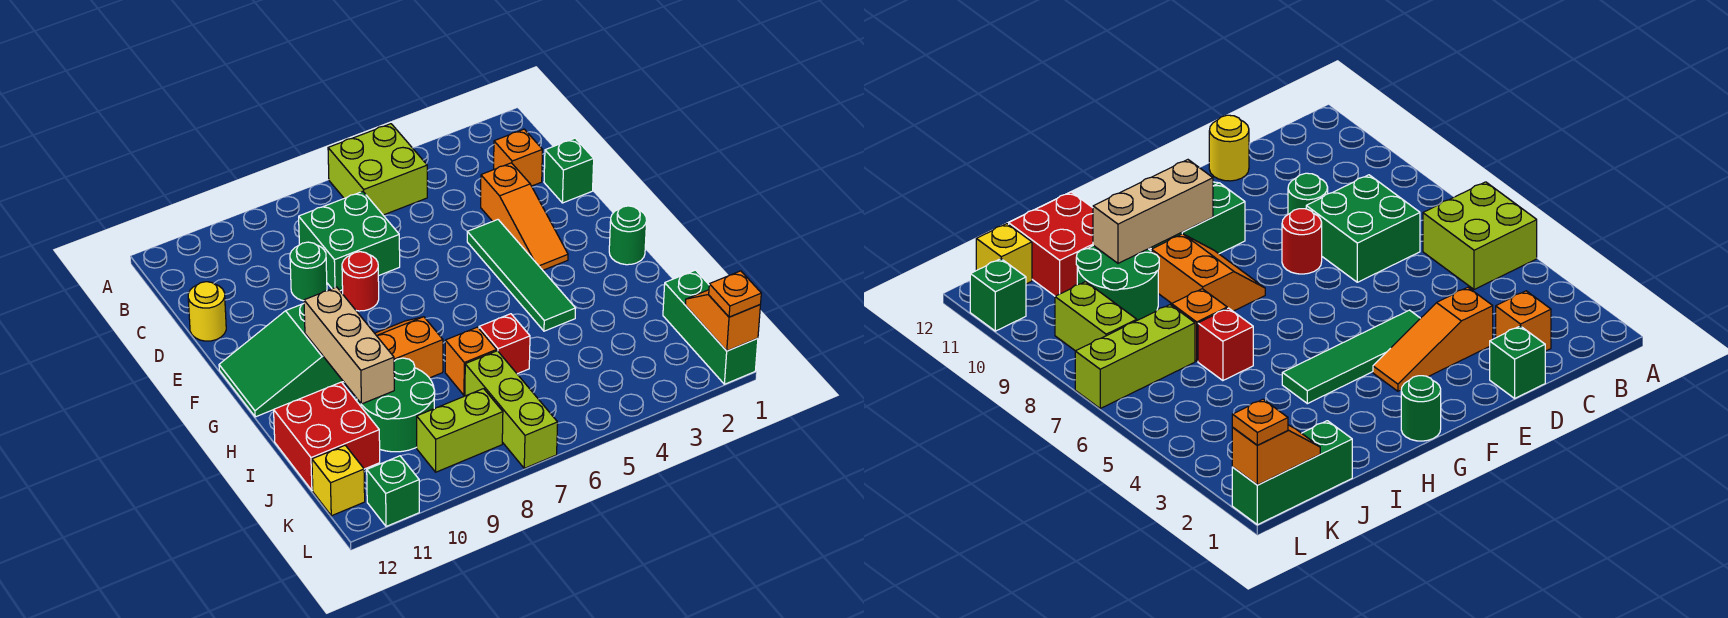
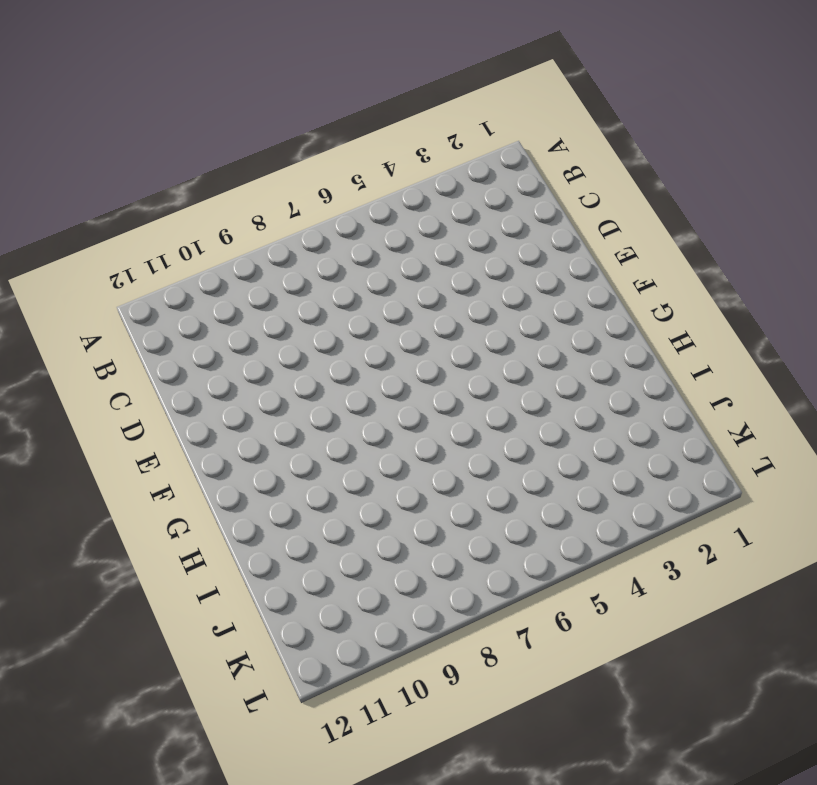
none -> lime brick A5:B6 level 1
none -> orange brick C2 level 1
none -> green brick C7:D8 level 1

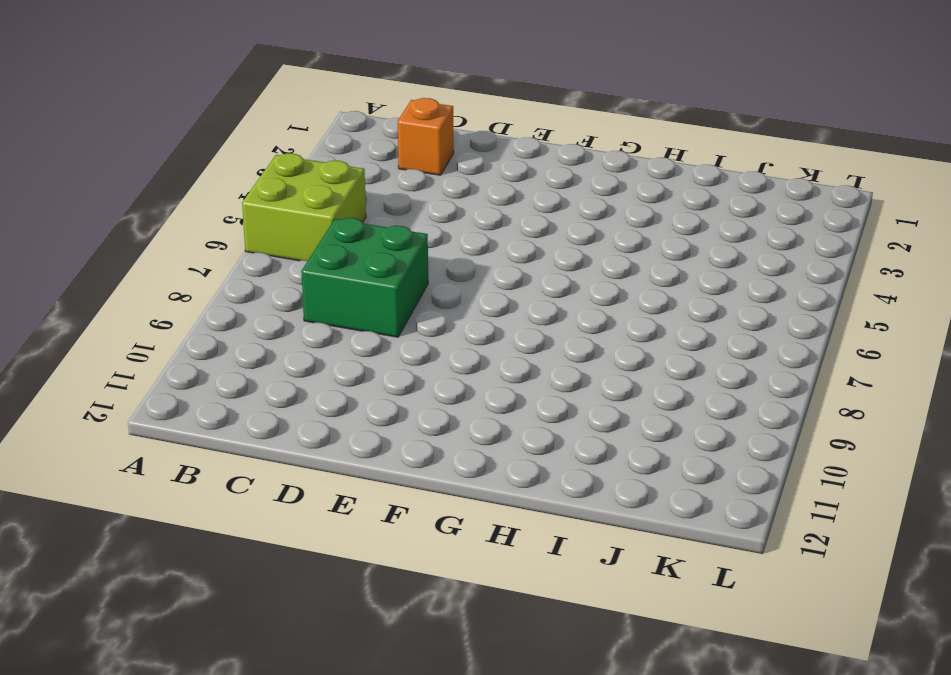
none -> green brick D1 level 1
none -> orange slope D3:F3 level 1 top D
none -> green round brick D9 level 1

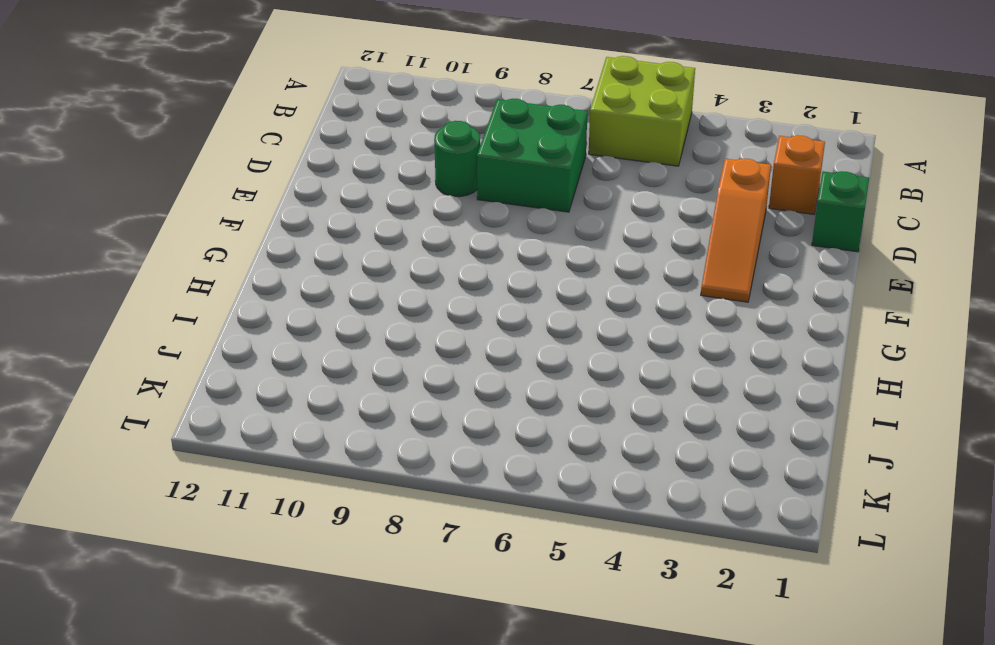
none -> yellow round brick D12 level 1
none -> green tile E4:H4 level 1
none -> red round brick E8 level 1

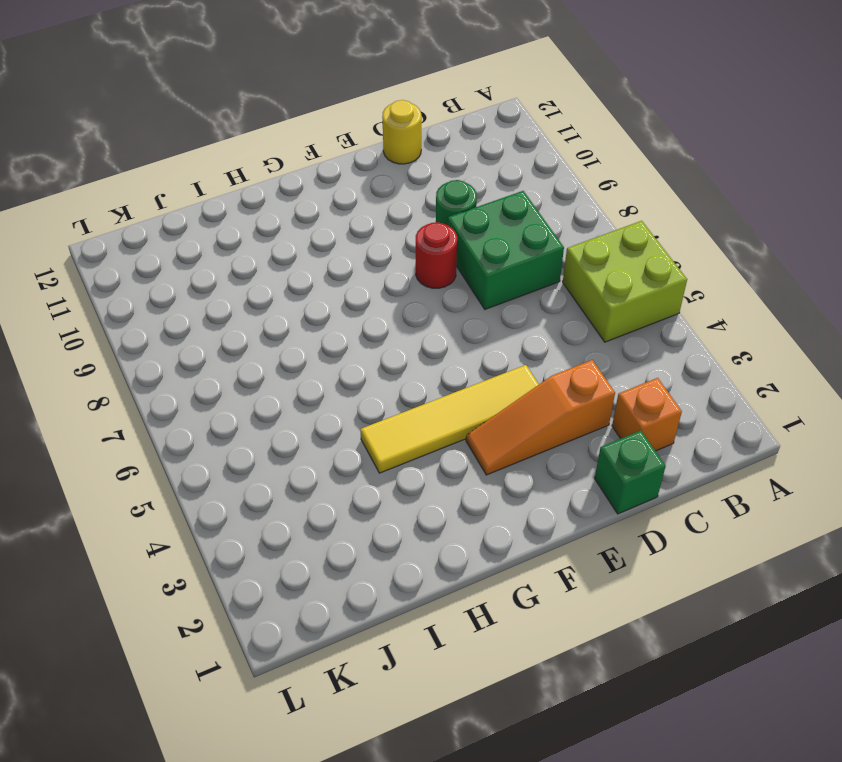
yellow tile E4:H4 level 1 -> green tile E4:H4 level 1
none -> green slope F10:G12 level 1 top 10
none -> green round brick G1 level 1
none -> orange slope G8:H9 level 1 top H

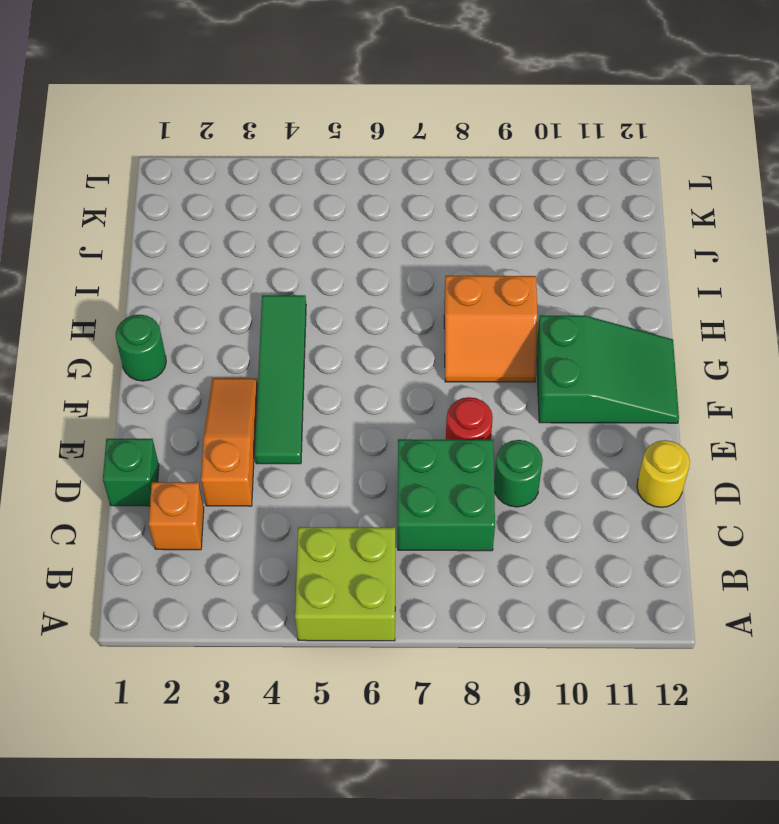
none -> red brick I6 level 1
none -> orange brick I7 level 1
none -> green round brick I9:J10 level 1

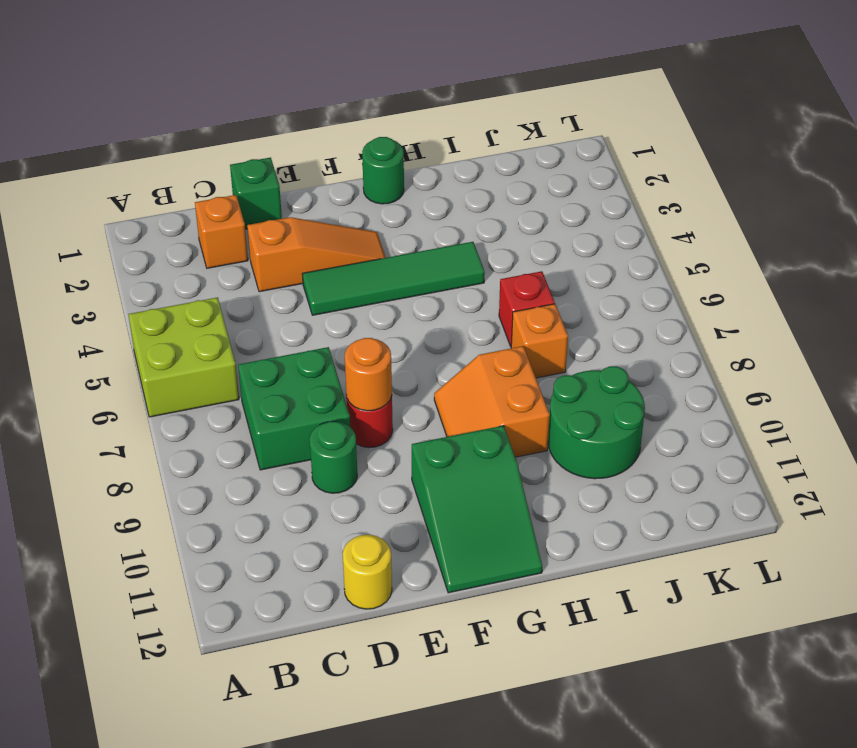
orange round brick E8 level 2 -> none
none -> red brick I11:J12 level 1
none -> green brick J1:L1 level 1
none -> lime brick J7:L7 level 1

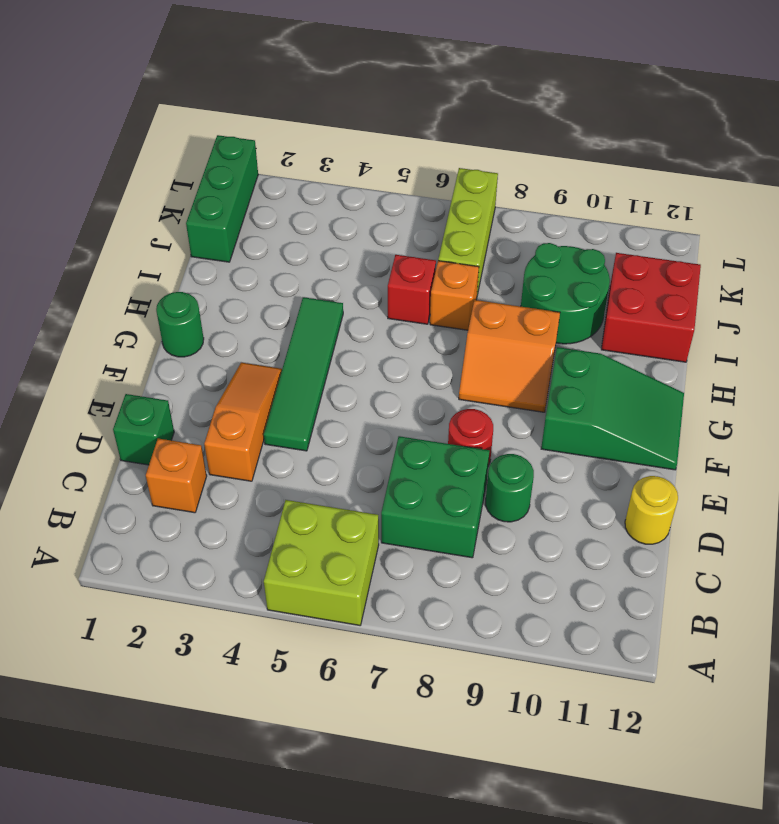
none -> lime brick K8:K9 level 1
none -> yellow brick K12 level 1
none -> green brick L11 level 1

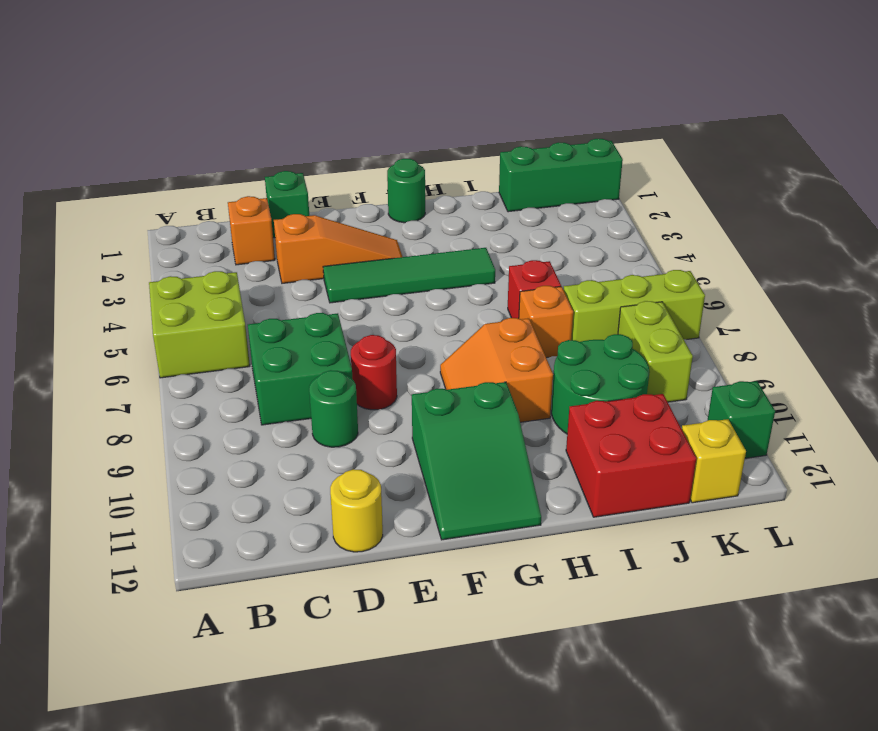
none -> tan brick G10:I10 level 2
none -> orange slope K1:L1 level 2 top L
none -> orange plate L1 level 3

